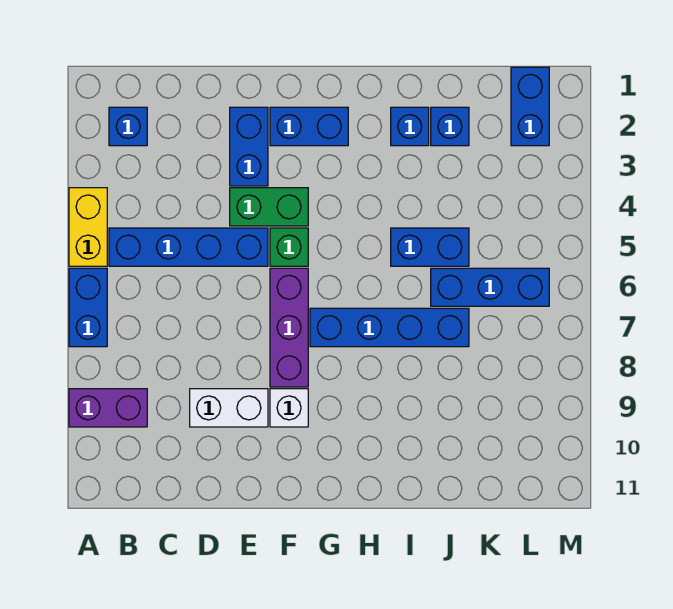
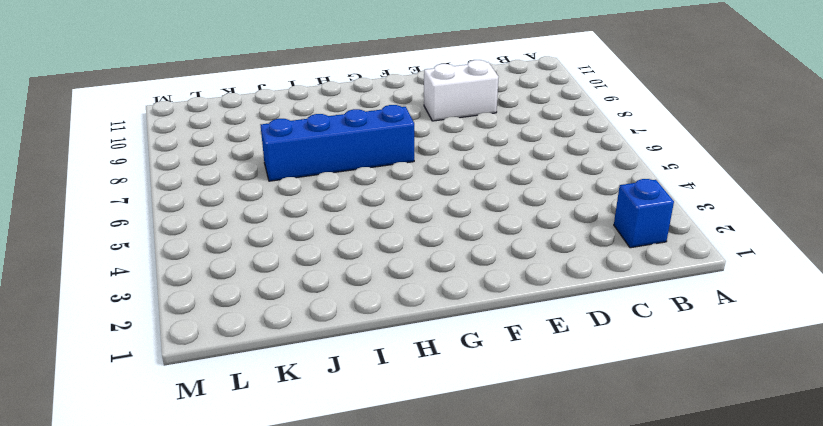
none -> yellow brick A4:A5 level 1
none -> blue brick A6:A7 level 1
none -> purple brick A9:B9 level 1

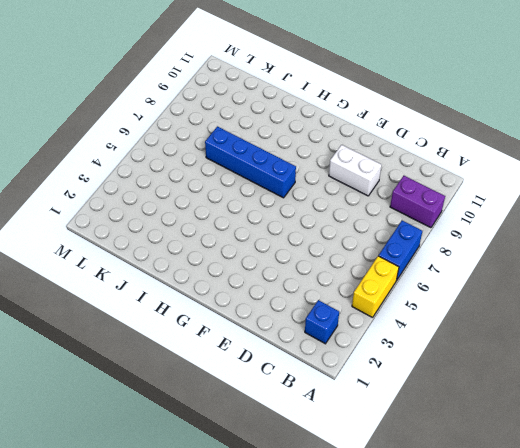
none -> blue brick B5:E5 level 1
none -> blue brick E2:E3 level 1
none -> green brick E4:F4 level 1

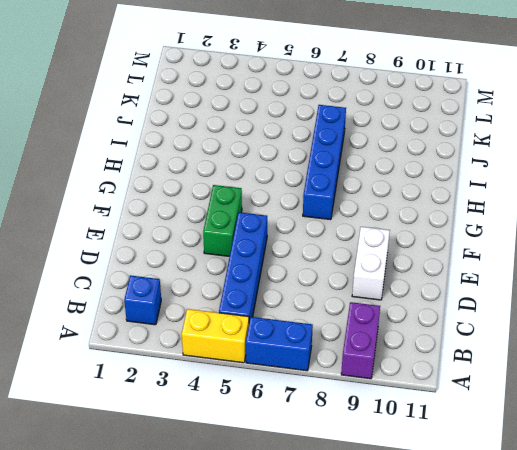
none -> blue brick E2:E3 level 1
none -> blue brick F2:G2 level 1
none -> green brick F5 level 1

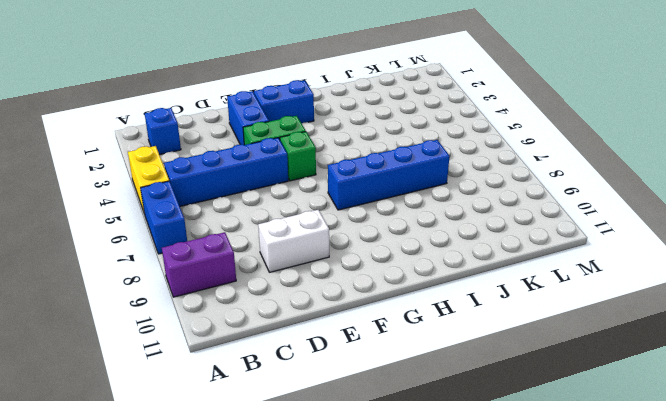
none -> purple brick F6:F8 level 1
none -> white brick F9 level 1
none -> blue brick I2 level 1

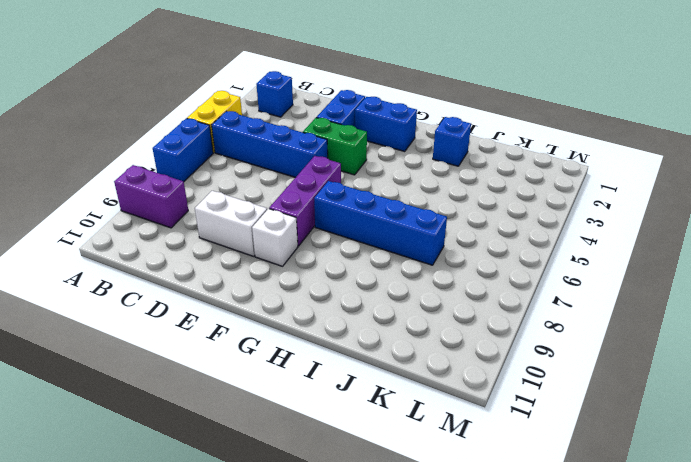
none -> green brick F5 level 1
none -> blue brick I5:J5 level 1
none -> blue brick J2 level 1

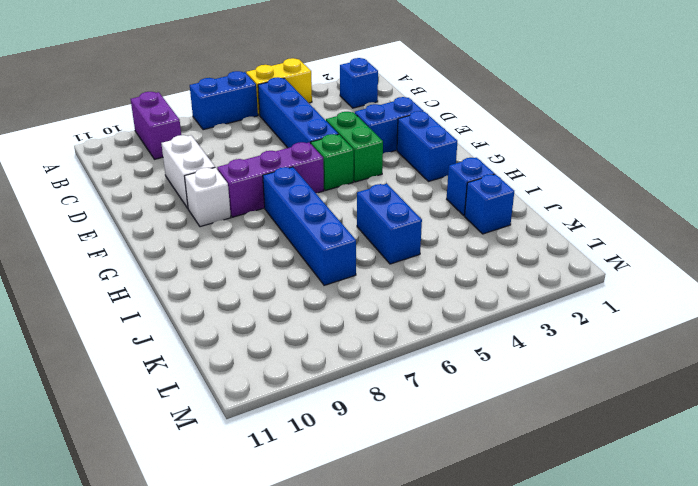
none -> blue brick J6:L6 level 1
none -> blue brick L1:L2 level 1

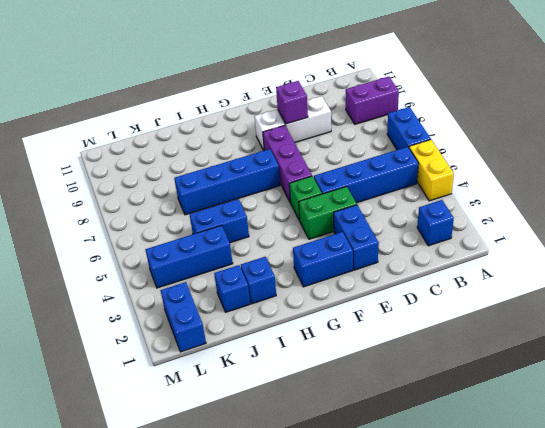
purple brick E9 level 2 -> none
blue brick J4:L4 level 1 -> blue brick J6:L6 level 1

